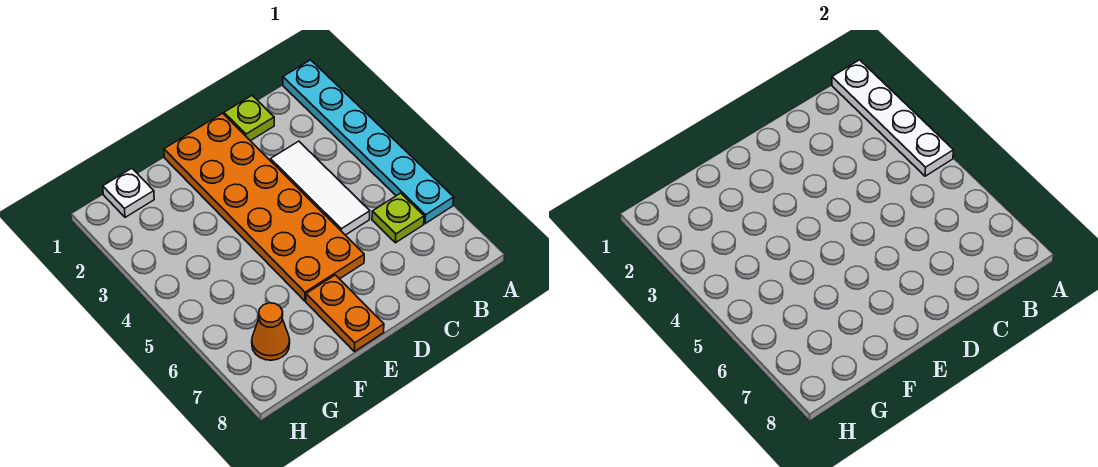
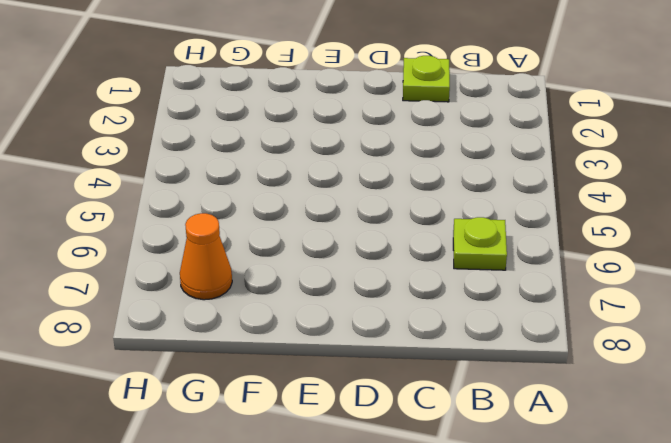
none -> cyan plate A1:A6 level 1
none -> white tile C3:C5 level 1

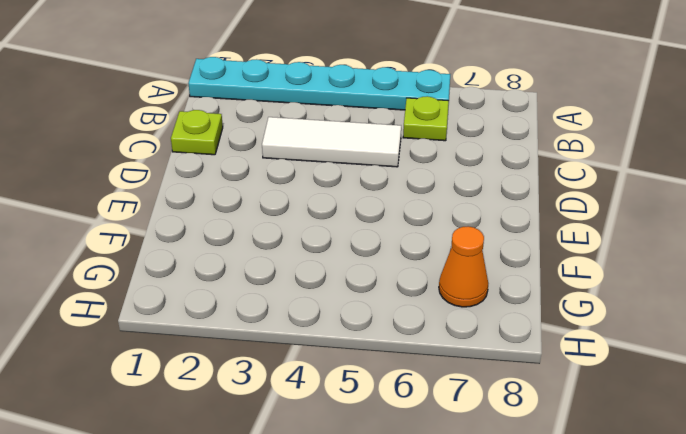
none -> orange plate D1:E6 level 1
none -> orange plate E7:E8 level 1

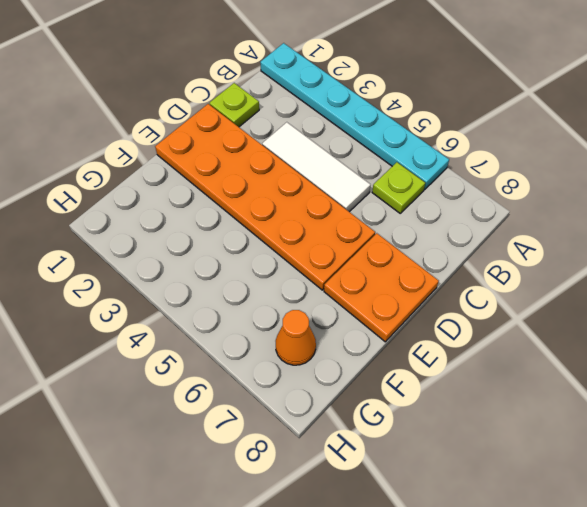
orange plate D7:E8 level 1 -> orange plate E7:E8 level 1
none -> white plate G1 level 1
none -> white plate A1:A4 level 2

